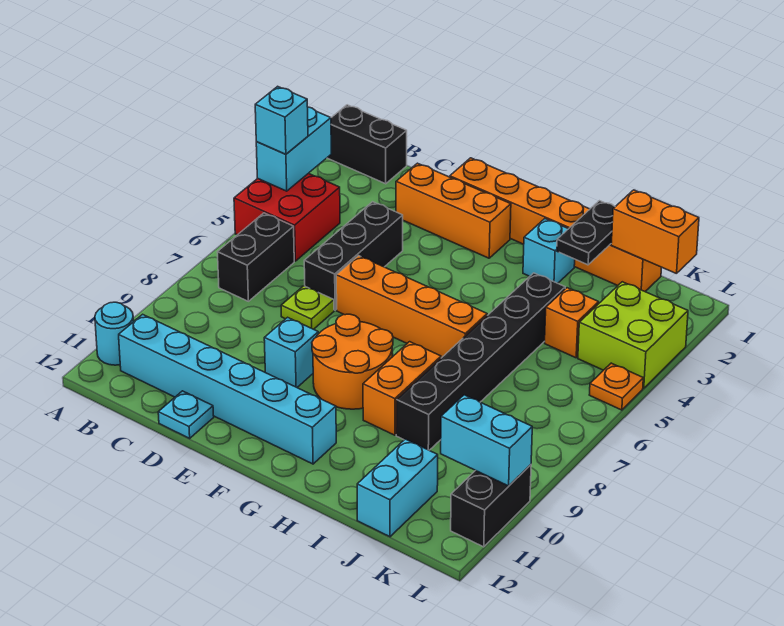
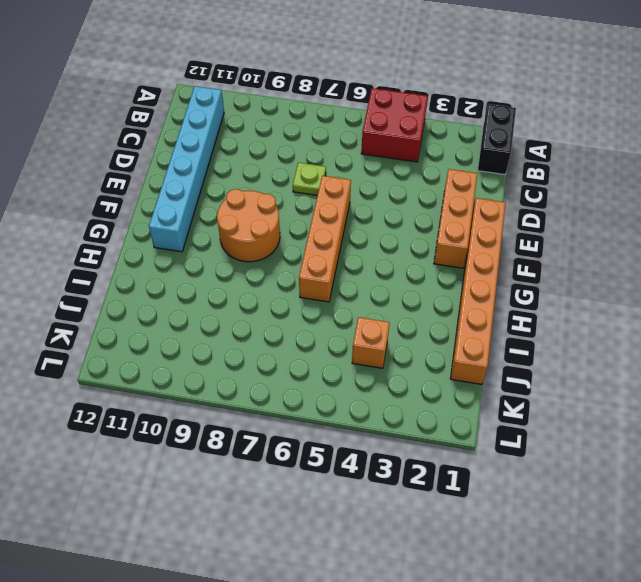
none -> cyan round brick A11 level 1
none -> black brick B6:B7 level 1
none -> black brick D4:D6 level 1

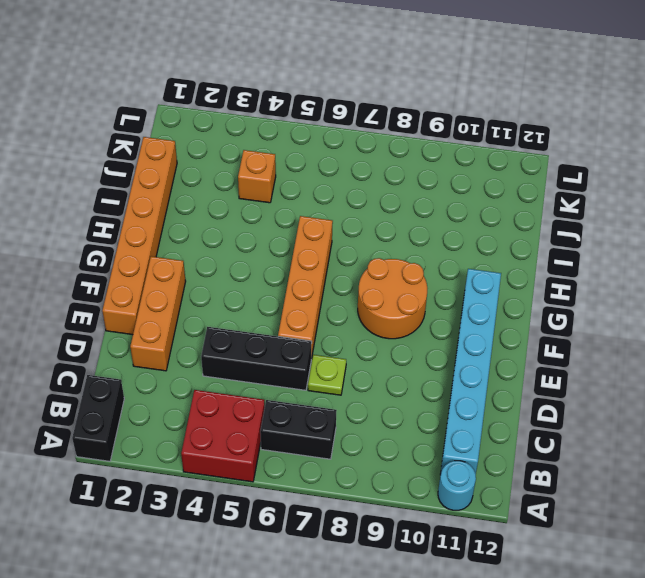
none -> cyan plate D12 level 1
none -> cyan brick E9 level 1
none -> cyan brick H2 level 1

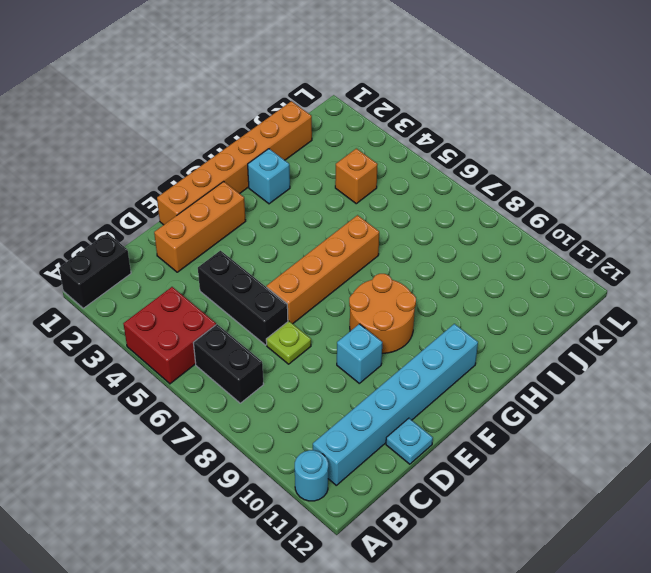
none -> orange brick H8:H9 level 1
none -> black brick I4:I9 level 1
none -> cyan brick J11:J12 level 1

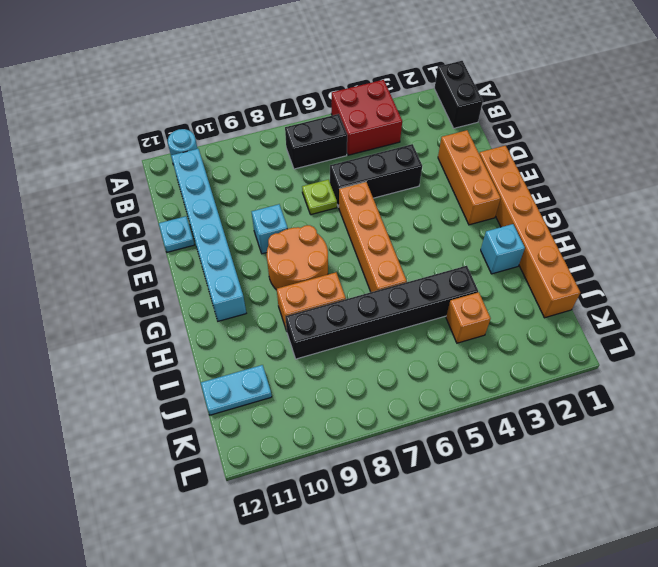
cyan plate J11:J12 level 1 -> cyan brick J11:J12 level 1
none -> lime brick K3:L4 level 1
none -> orange plate L5 level 1
none -> black brick L10:L11 level 1

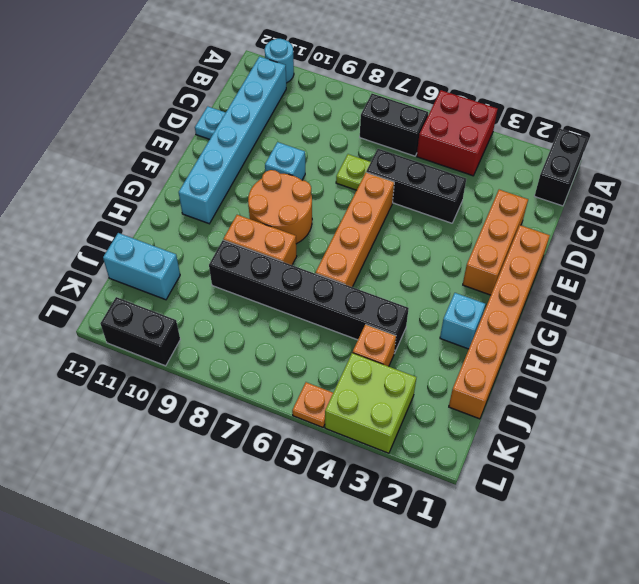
none -> cyan brick A3:A4 level 2
none -> black plate I1:I2 level 2
none -> orange brick J1:K1 level 2

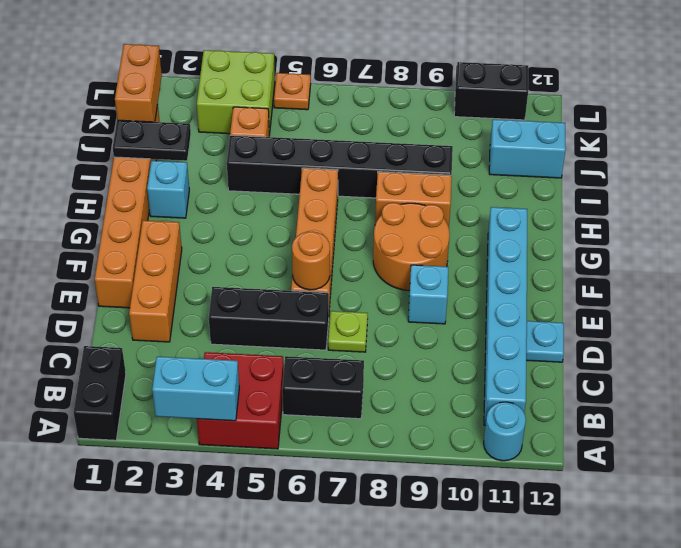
orange round brick E6 level 2 -> none
none -> cyan brick K10:L10 level 2
none -> cyan brick A4 level 3

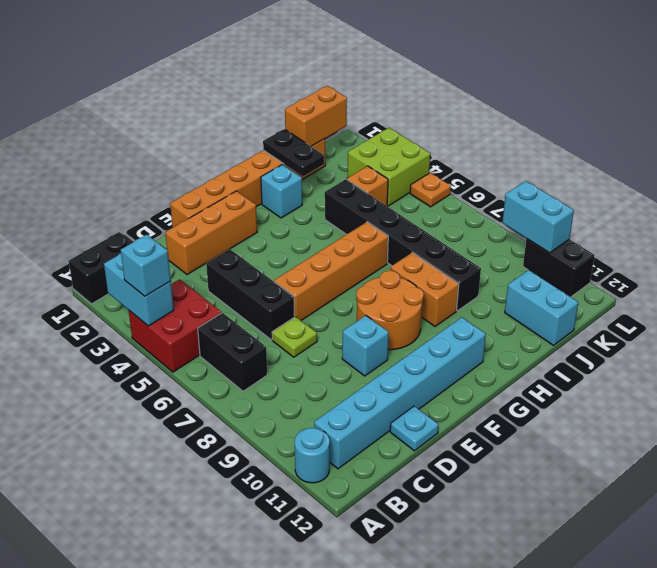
cyan brick L9:L10 level 2 -> cyan brick K10:L10 level 2

